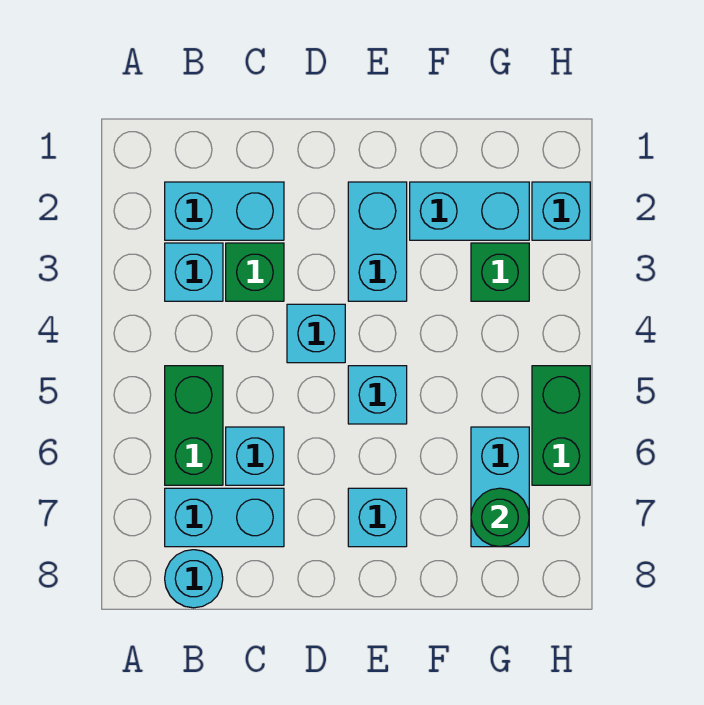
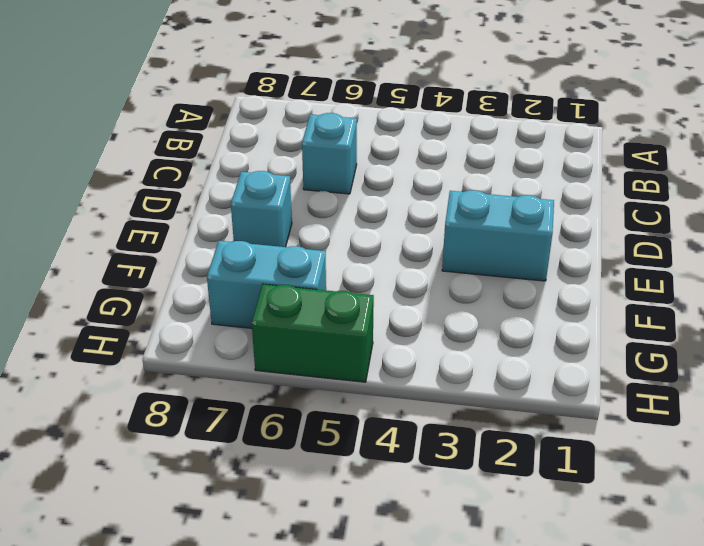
none -> cyan brick B2:C2 level 1
none -> cyan brick B3 level 1
none -> green brick B5:B6 level 1

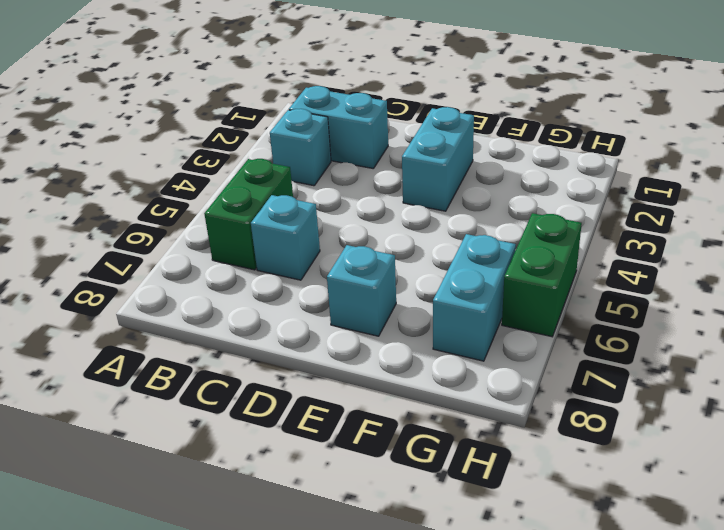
none -> cyan brick B7:C7 level 1
none -> cyan round brick B8 level 1
none -> green brick C3 level 1

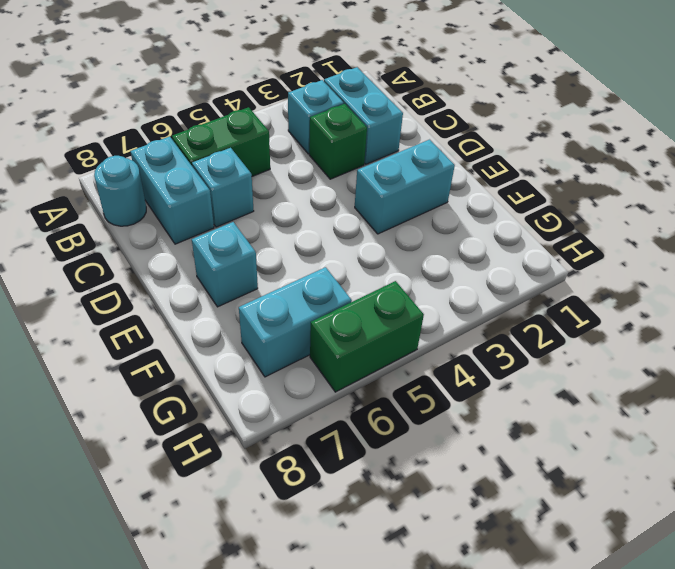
none -> cyan brick D4 level 1
none -> cyan brick E5 level 1
none -> cyan brick F2:G2 level 1

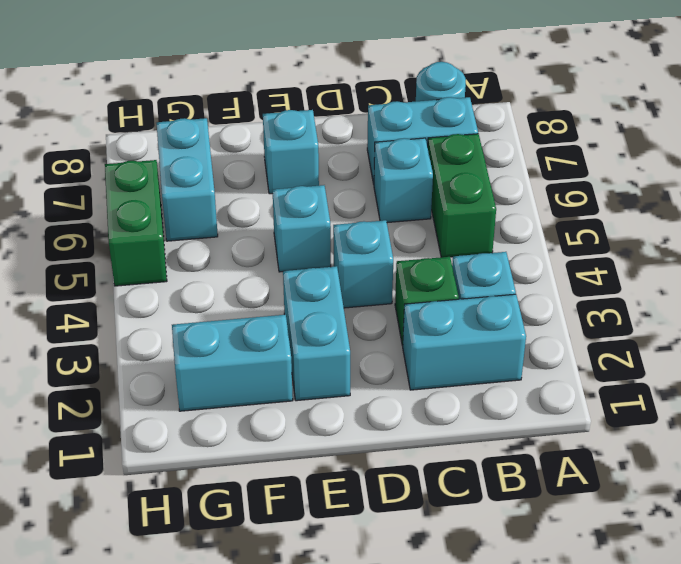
none -> green brick G3 level 1
none -> cyan brick H2 level 1
none -> green round brick G7 level 2

